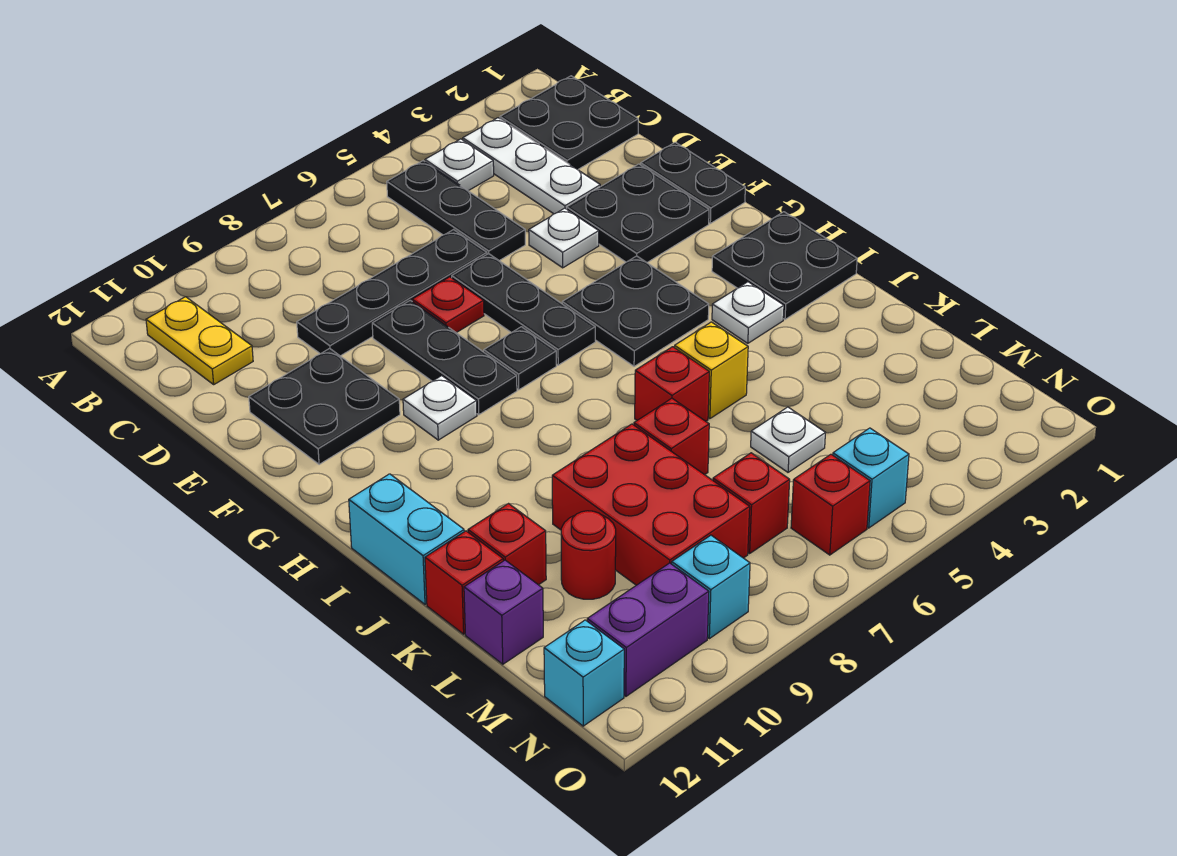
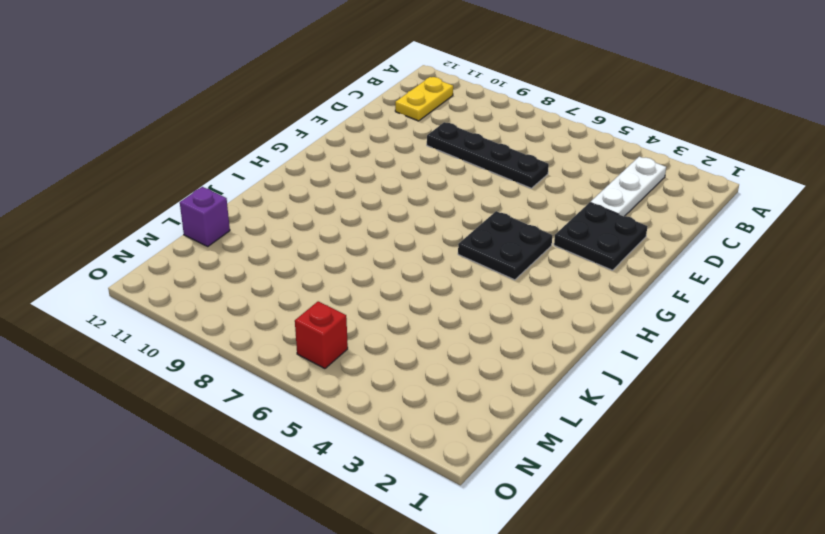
none -> black plate B1:C2 level 1
none -> white plate B4 level 1
none -> black plate B5:D5 level 1
none -> black plate E1:F1 level 1

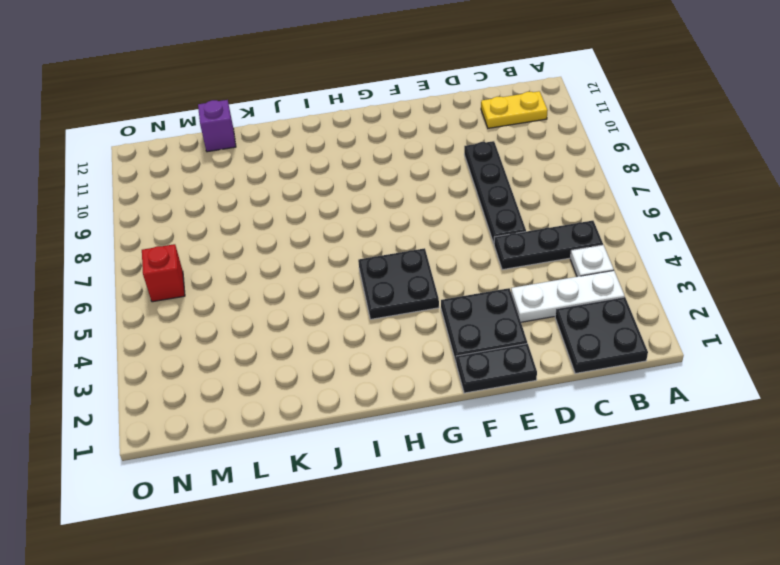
none -> white plate E4 level 1
none -> black plate E6:G6 level 1
none -> red plate E7 level 1
none -> black plate E8:G8 level 1

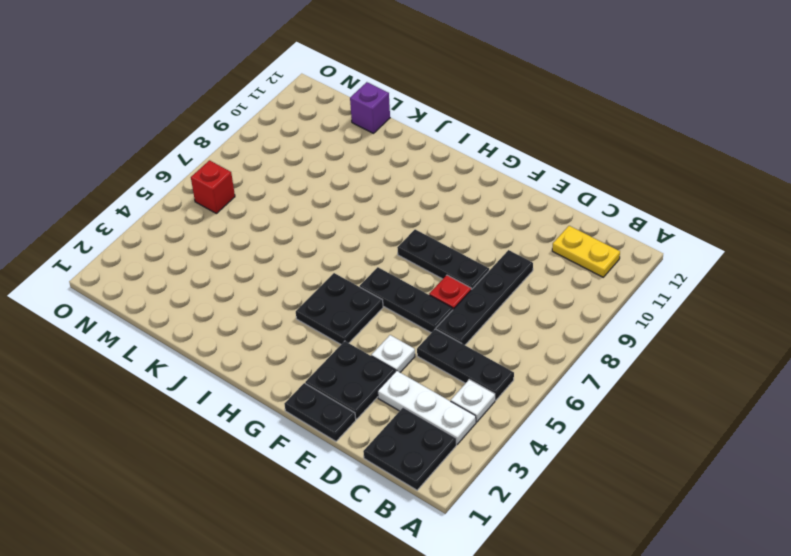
none -> black plate E10:F11 level 1
none -> black plate G7 level 1
none -> white plate G9 level 1
none -> black plate H1:I2 level 1

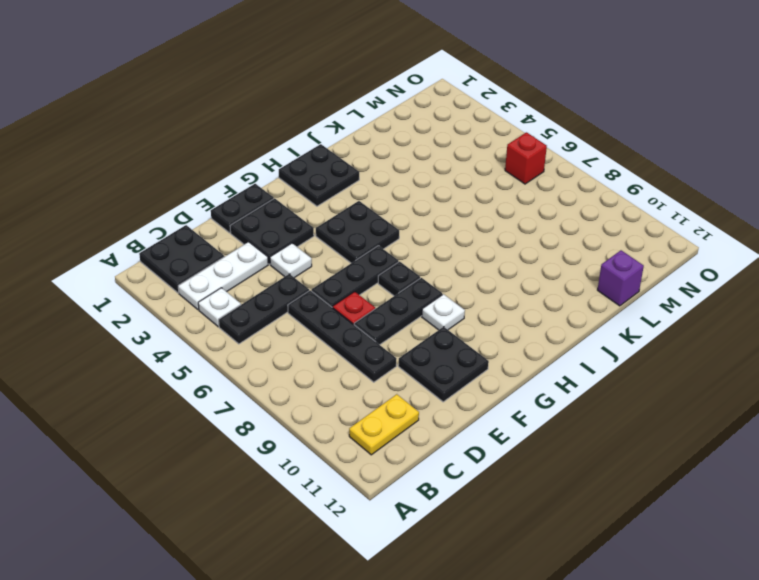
none -> white plate I3 level 1
none -> cyan brick I12:J12 level 1
none -> yellow brick J5 level 1
none -> red brick J6 level 1

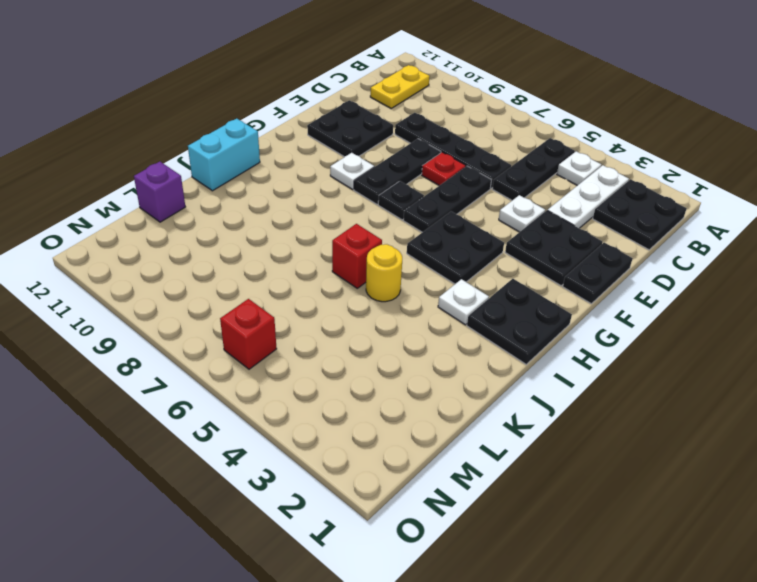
yellow round brick J5 level 1 -> yellow brick J5 level 1
none -> red brick K7 level 1
none -> red brick K8:M9 level 1
none -> red brick K11 level 1
none -> red brick K12 level 1

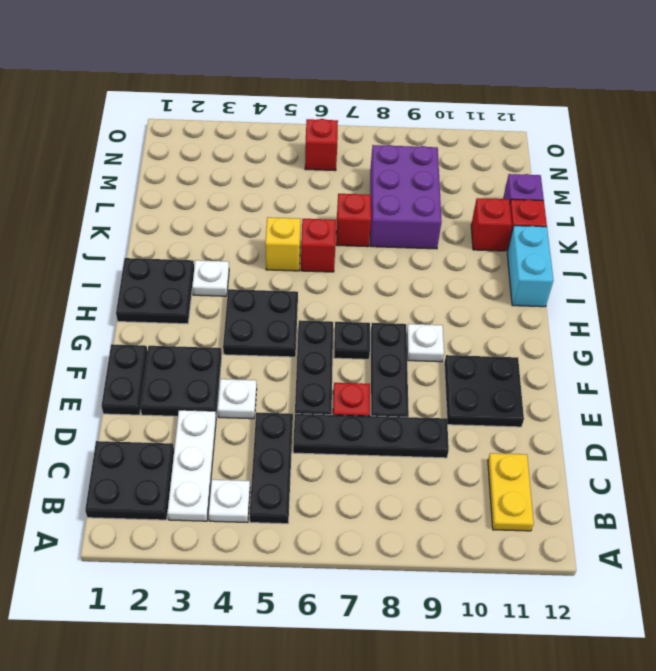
purple brick K8:M9 level 1 -> red brick K8:M9 level 1
none -> white plate L5 level 1
none -> red round brick L10 level 1
none -> red brick M7 level 1
none -> cyan brick N5 level 1

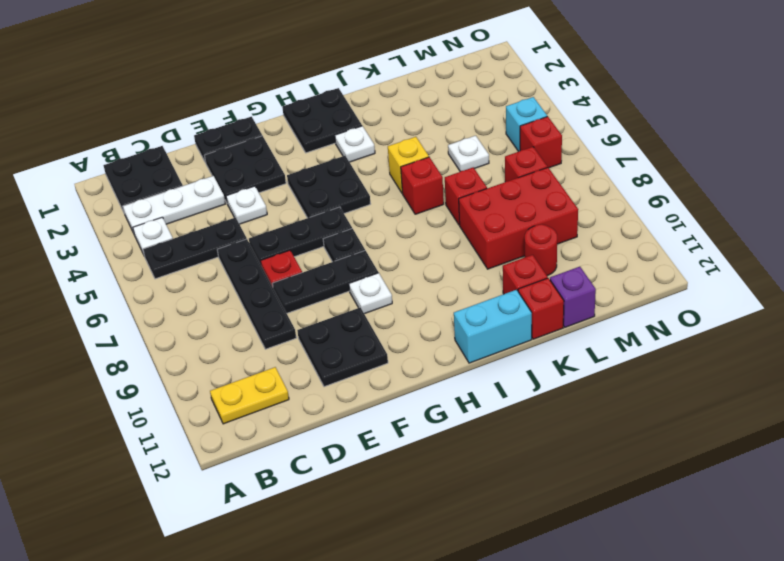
none -> cyan brick N9 level 1
none -> purple brick N10:N11 level 1
none -> cyan brick N12 level 1

